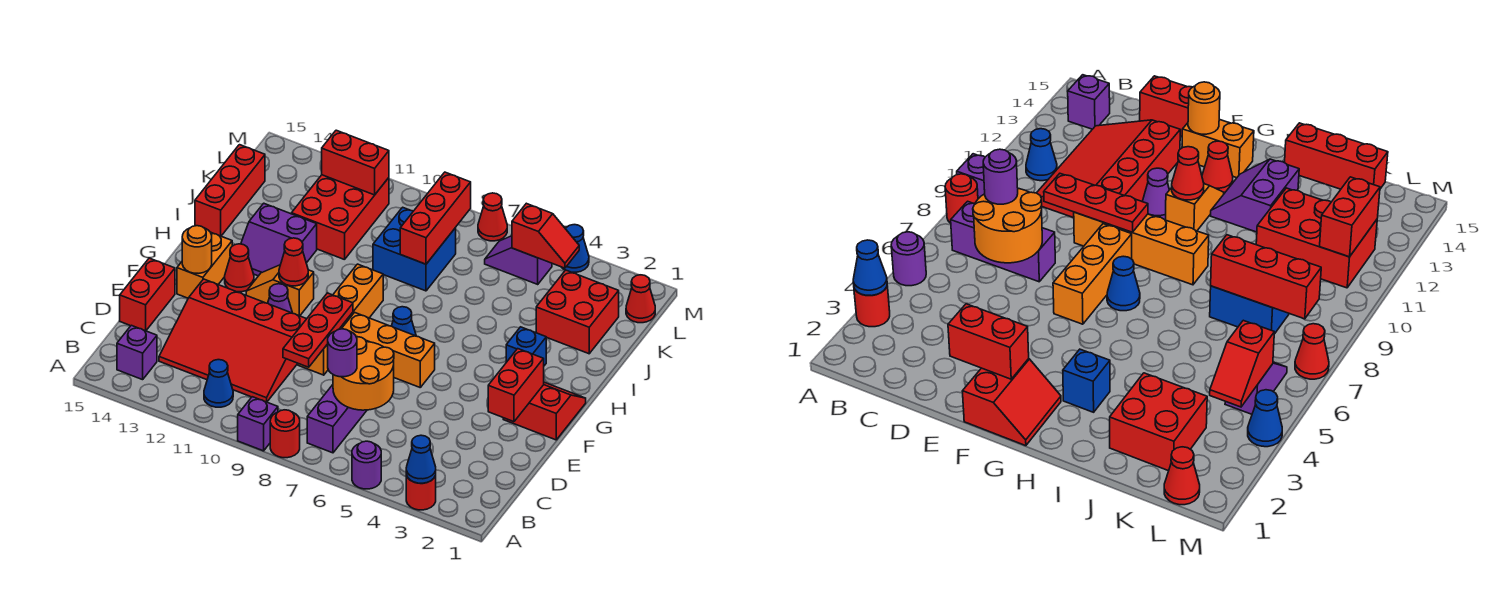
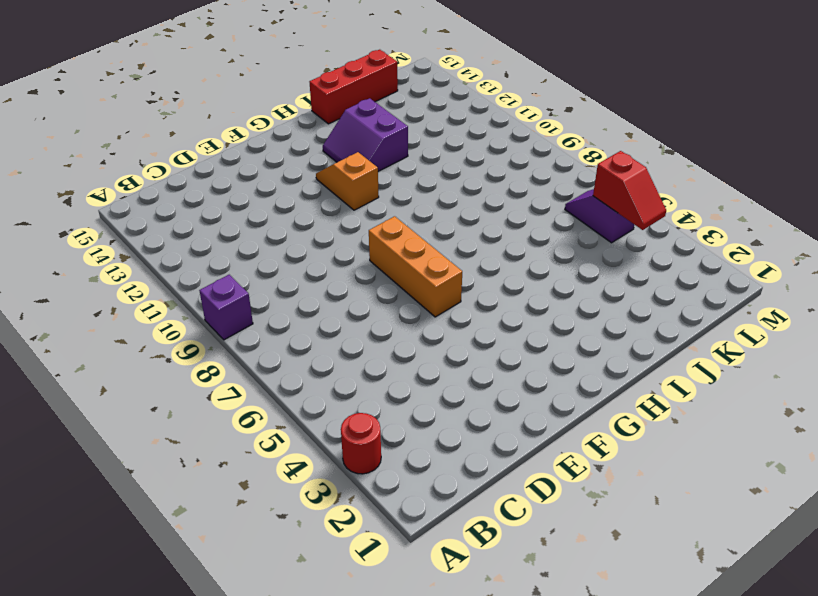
none -> purple round brick A5 level 1
none -> red round brick A8 level 1
none -> purple brick B7:D7 level 1
none -> blue cone B11 level 1

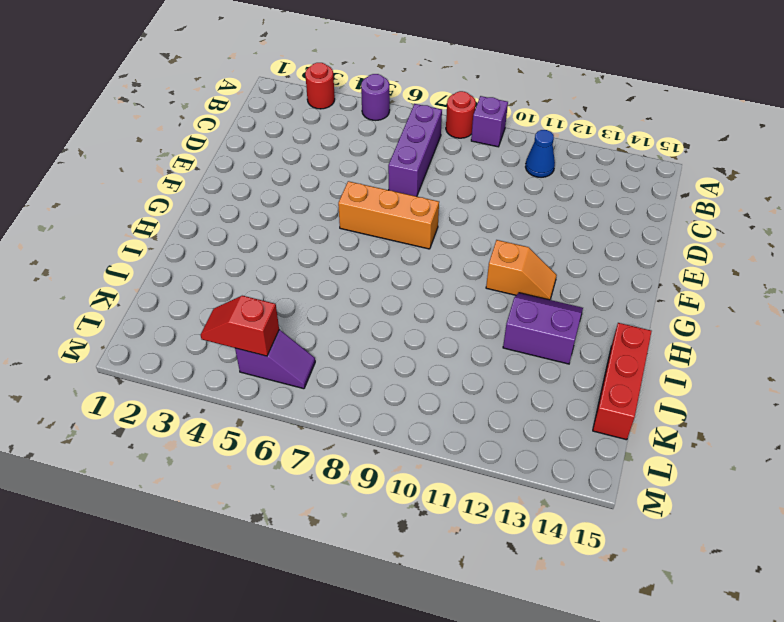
none -> purple brick B14 level 1
none -> red slope C10:E13 level 1 top E
none -> red brick D15:E15 level 1
none -> orange brick E9:H9 level 1

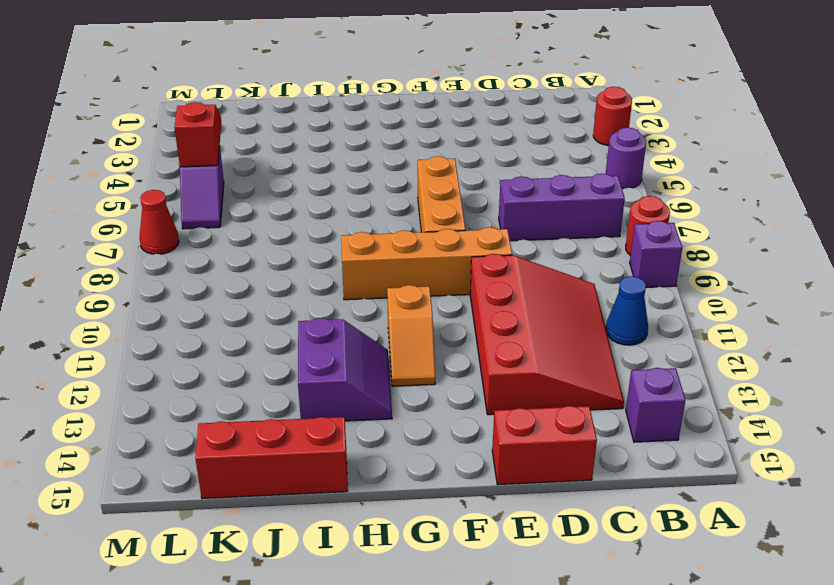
none -> red slope F1:G2 level 1 top F
none -> purple cone F11 level 1
none -> orange brick F14:G14 level 1
none -> blue cone G7 level 1

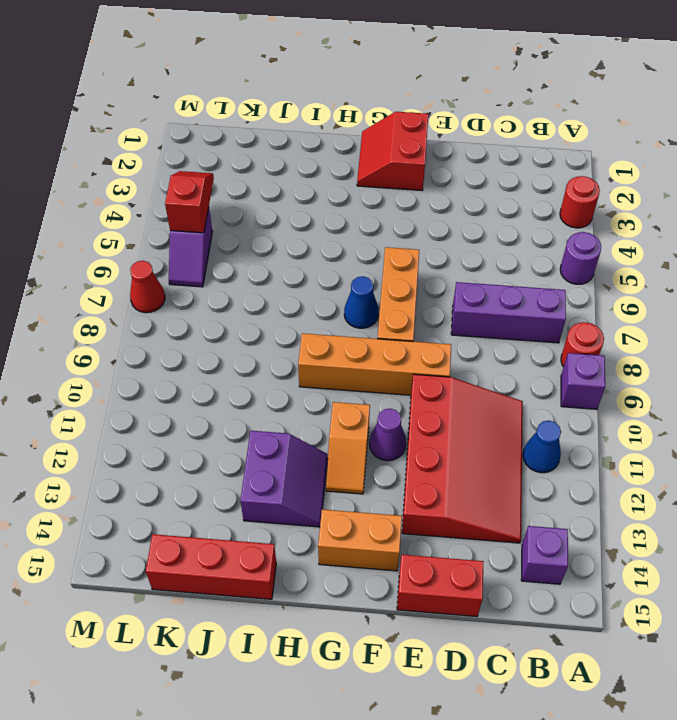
none -> red cone G13 level 1
none -> blue brick H3 level 1
none -> red brick J2:K3 level 1
none -> blue brick J8:K9 level 1

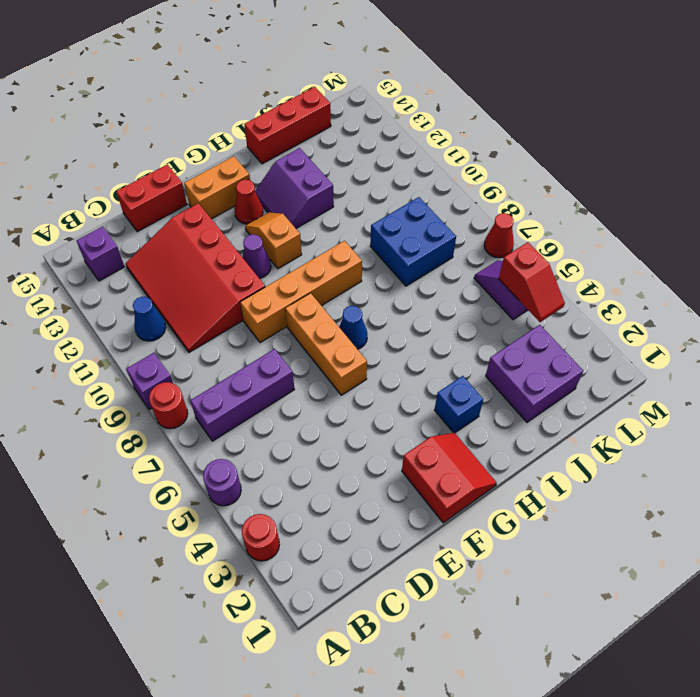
purple brick J2:K3 level 1 -> red brick J2:K3 level 1
none -> red brick J11:L12 level 1
none -> red cone L1 level 1
none -> blue cone M4 level 1
none -> blue cone A3 level 2

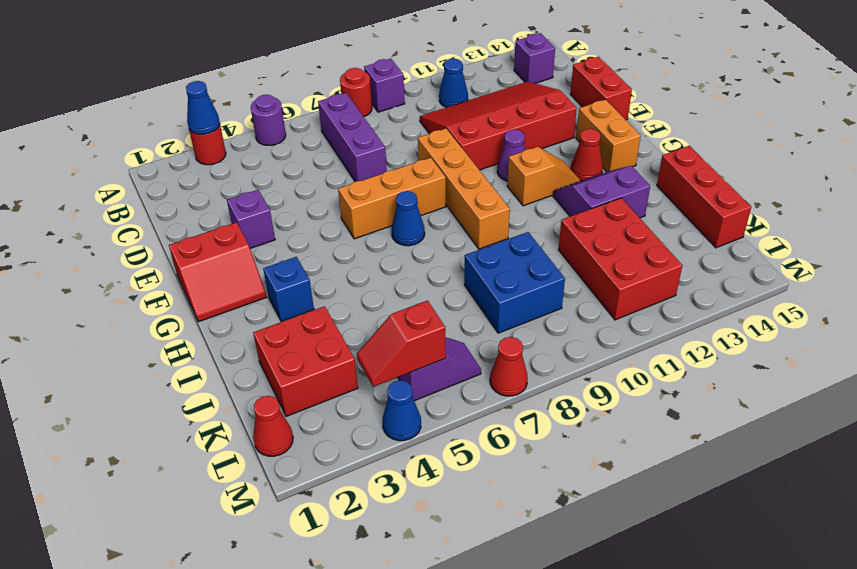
purple brick E3 level 1 -> none
none -> orange round brick C6:D7 level 2
none -> red plate D9:F9 level 2
none -> red brick E2:F2 level 2
none -> orange round brick F14 level 2

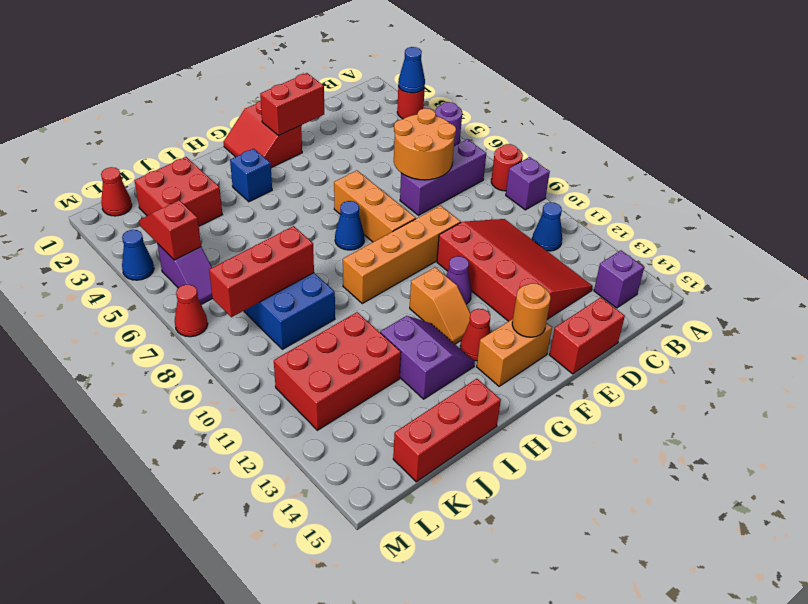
none -> red plate D9:F9 level 2
none -> red cone G11 level 2
none -> red brick L11:L12 level 2
none -> purple round brick C7 level 3

